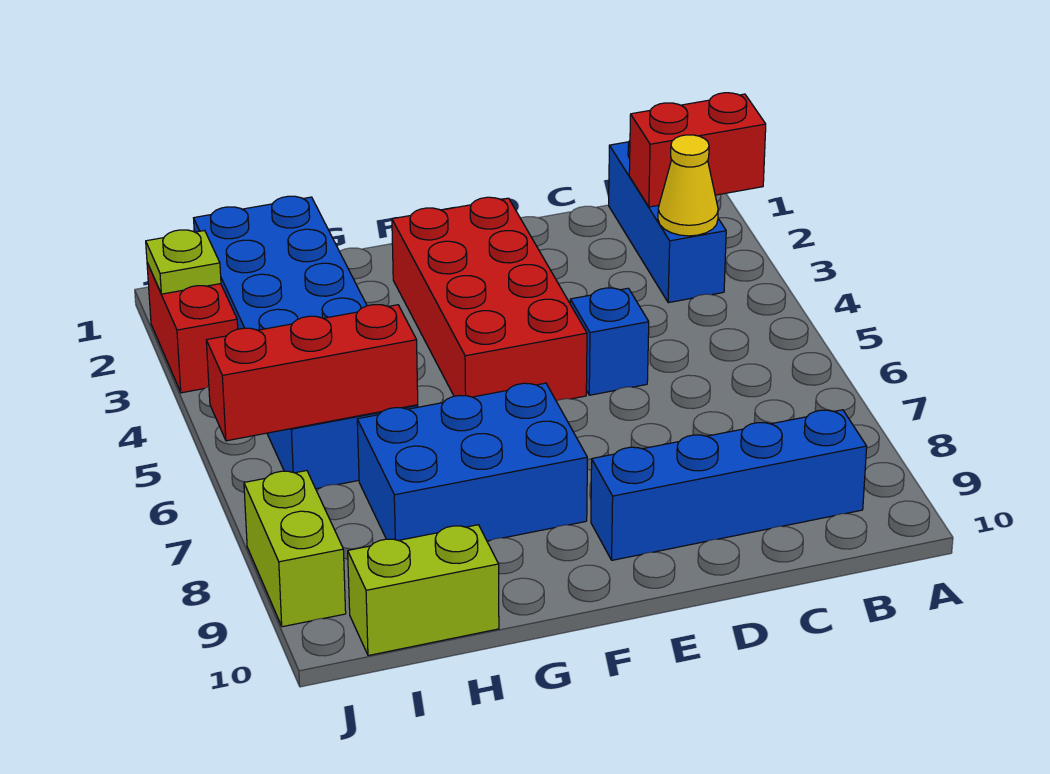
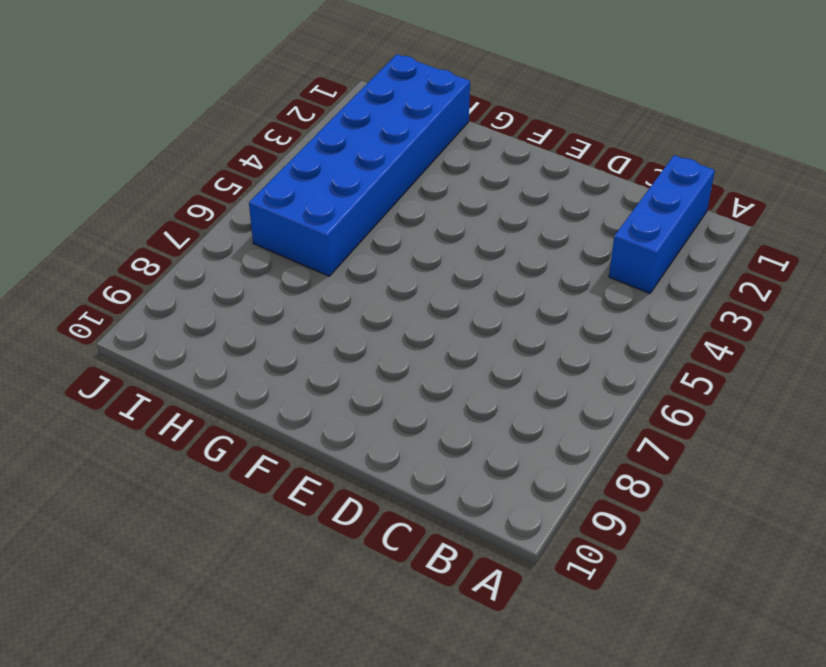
none -> blue brick B9:E9 level 1
none -> blue brick D5 level 1
none -> red brick E2:F5 level 1

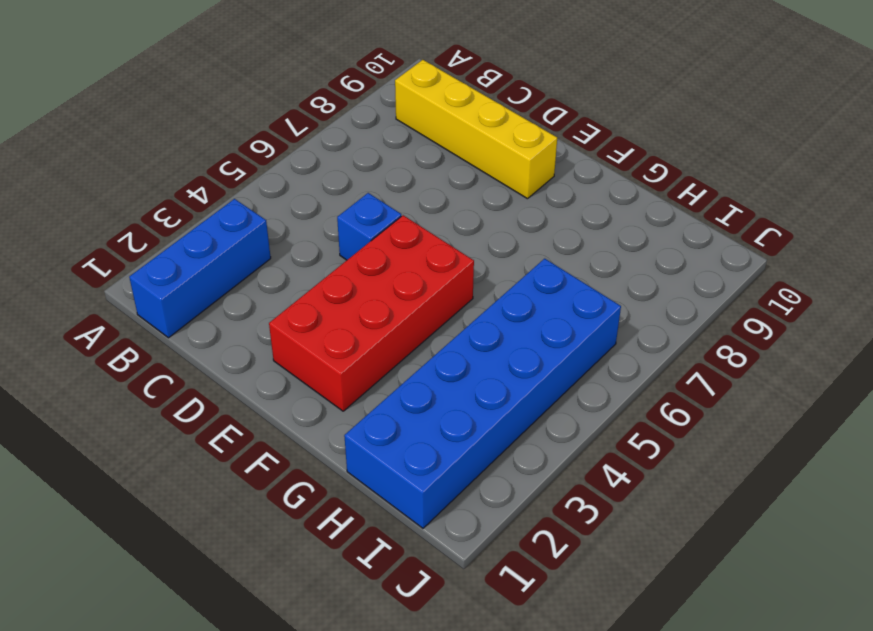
yellow brick B9:E9 level 1 -> blue brick B9:E9 level 1
none -> blue brick F7:H8 level 1
none -> lime brick H10:I10 level 1
none -> red brick J2:J3 level 1

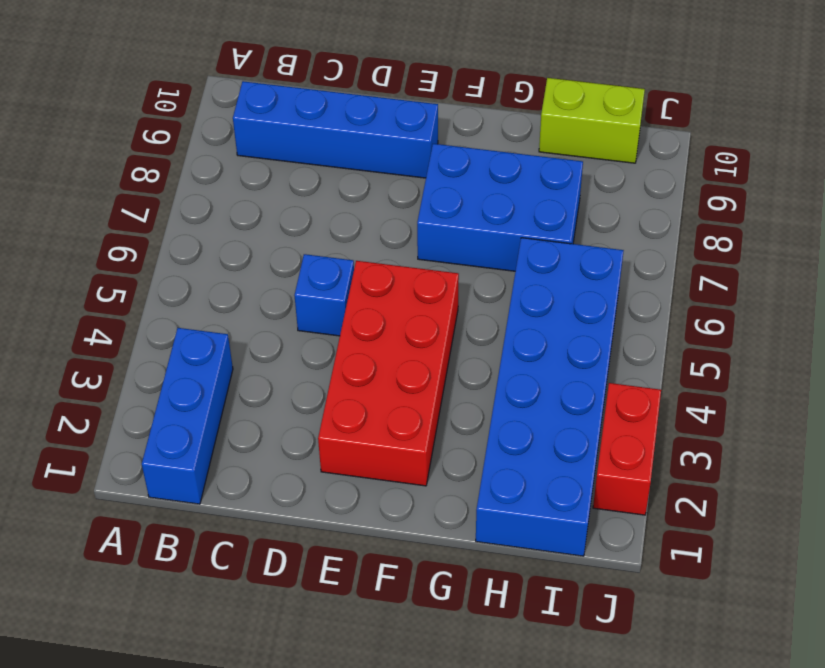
none -> lime brick J8:J9 level 1
none -> red brick A2:B2 level 2
none -> yellow cone B3 level 2

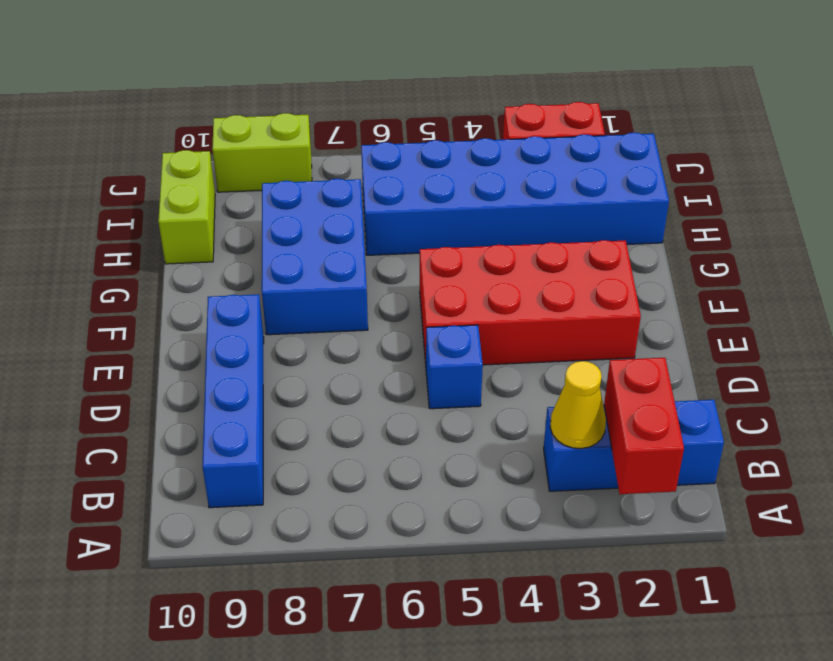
none -> red brick H6:J6 level 2
none -> lime plate J2 level 2

